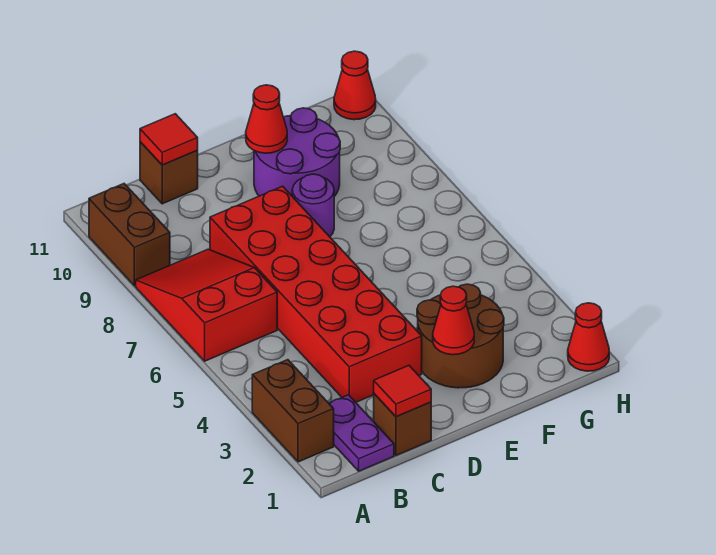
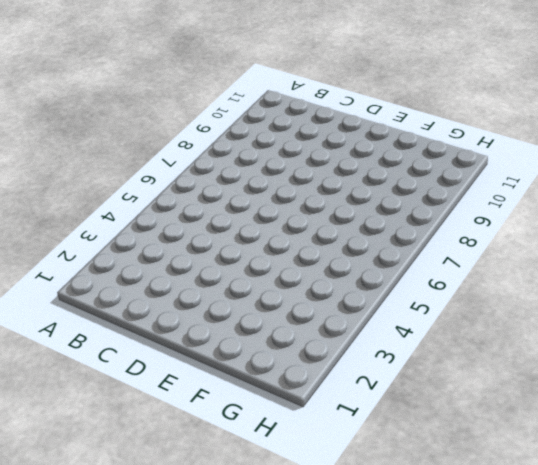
none -> brown brick A2:A3 level 1
none -> red slope A6:B8 level 1 top 6
none -> brown brick A9:A10 level 1

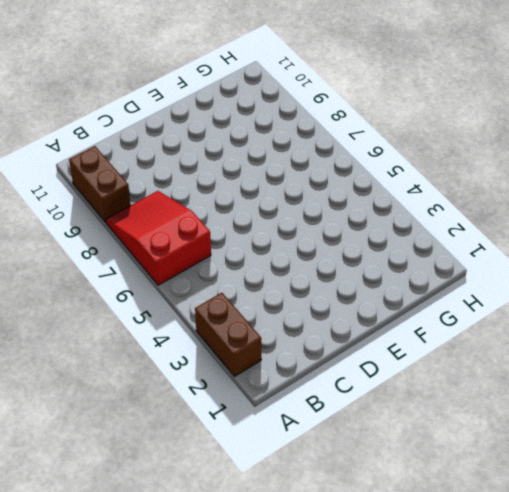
none -> purple plate B1:B2 level 1
none -> brown brick C1 level 1
none -> red brick C3:D8 level 1

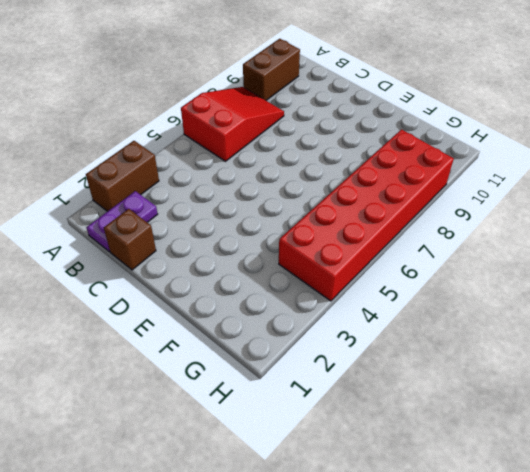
red brick G4:H9 level 1 -> red brick C3:D8 level 1
none -> brown brick C11 level 1
none -> brown round brick E2:F3 level 1
none -> purple round brick E8 level 1

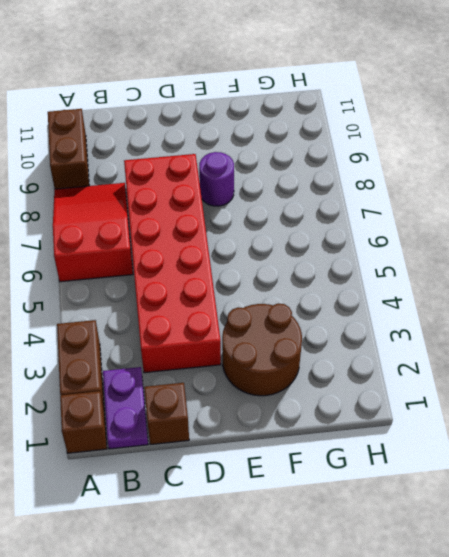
brown brick A1 level 1 -> brown brick C11 level 1
none -> purple round brick E9:F10 level 1
none -> red cone H1 level 1
none -> red cone H11 level 1

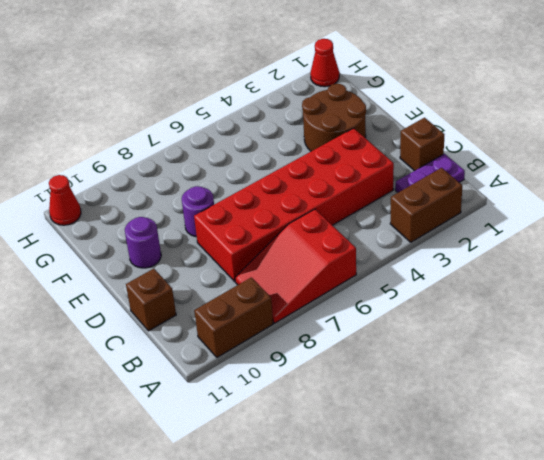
purple round brick E10 level 1 -> purple round brick E9:F10 level 1
none -> red tile C1 level 2
none -> red tile C11 level 2
none -> red cone E2 level 2

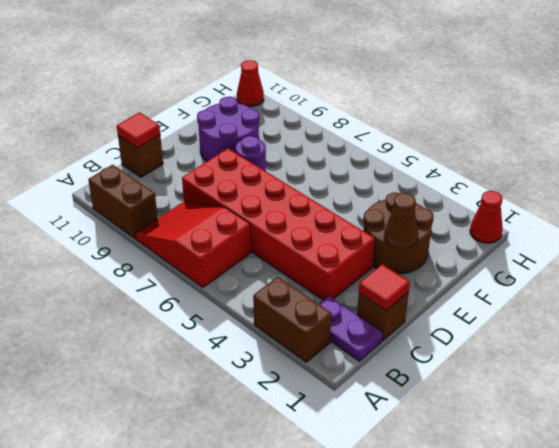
brown cone E2 level 2 -> red cone E2 level 2
none -> red cone E10 level 2

